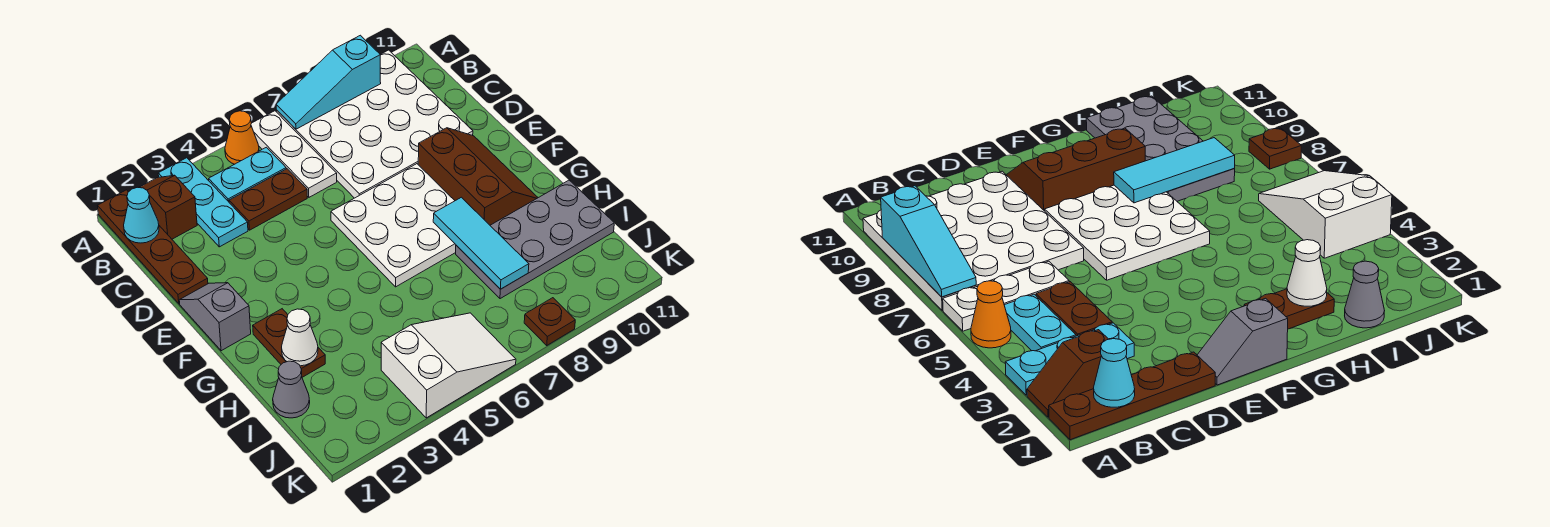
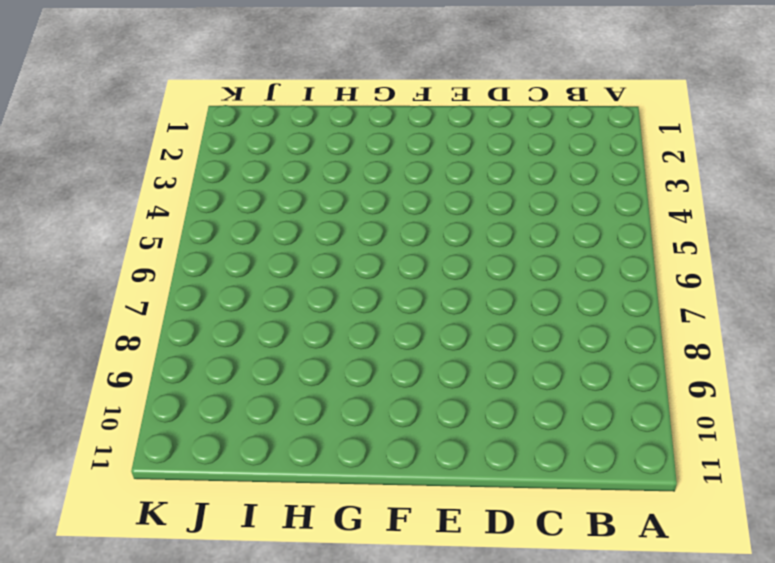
none -> brown plate A1:D1 level 1
none -> brown slope A2:B2 level 1 top B
none -> cyan plate A3:C3 level 1

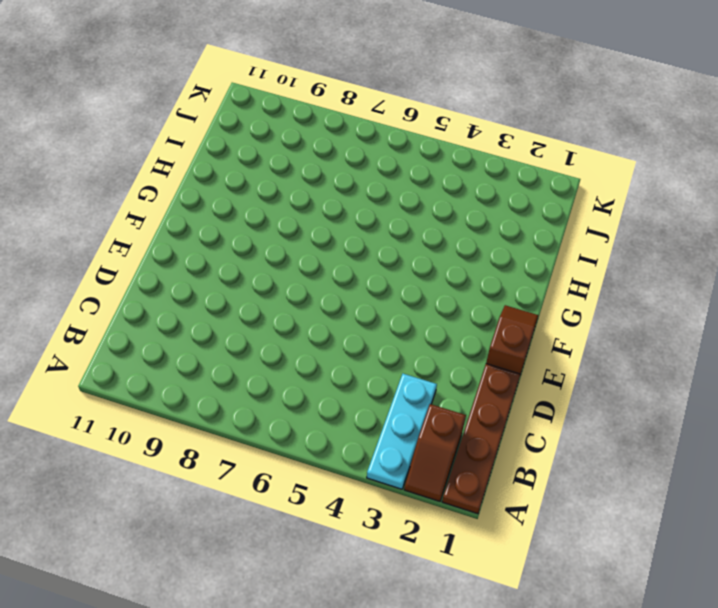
brown slope E1:F1 level 1 top E -> grey slope E1:F1 level 1 top F
none -> orange cone A5 level 1
none -> white plate A6:C6 level 1
none -> white plate A7:D10 level 1

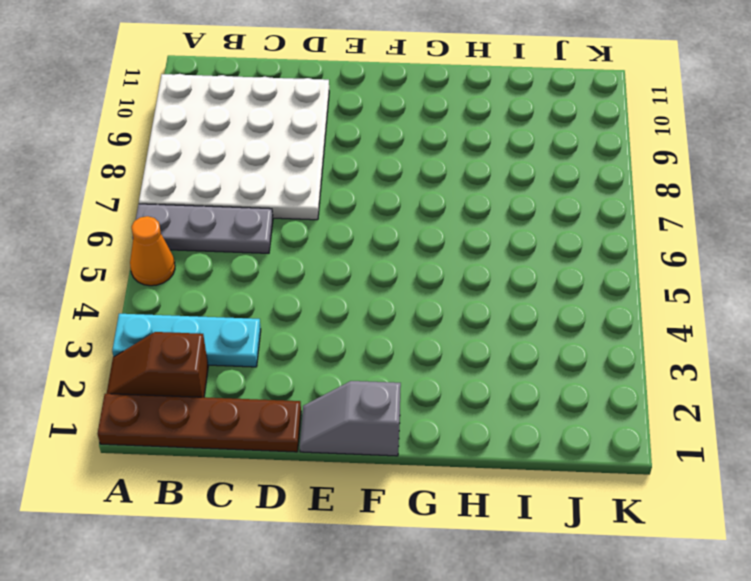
grey plate A6:C6 level 1 -> white plate A6:C6 level 1
none -> cyan plate B4:B5 level 1
none -> brown plate C4:C5 level 1
none -> white plate E6:G8 level 1

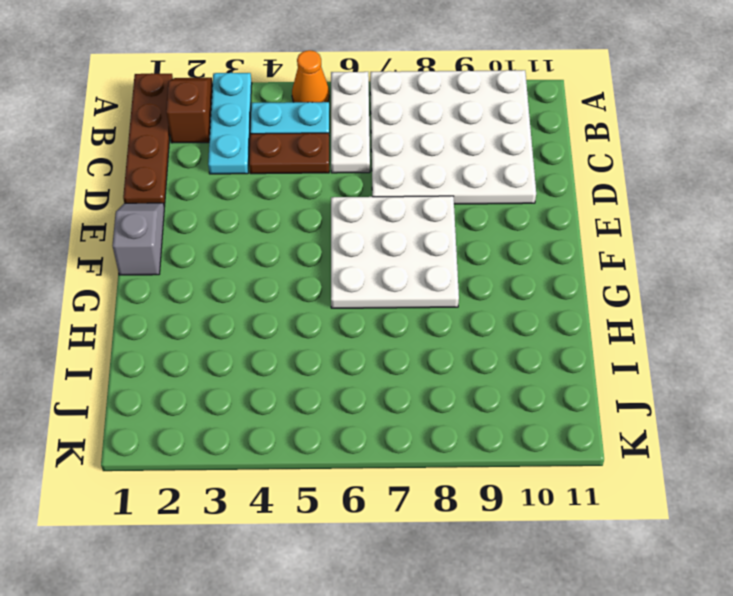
none -> brown slope E9:G10 level 1 top 9
none -> brown plate G2:H2 level 1
none -> grey plate H8:I11 level 1

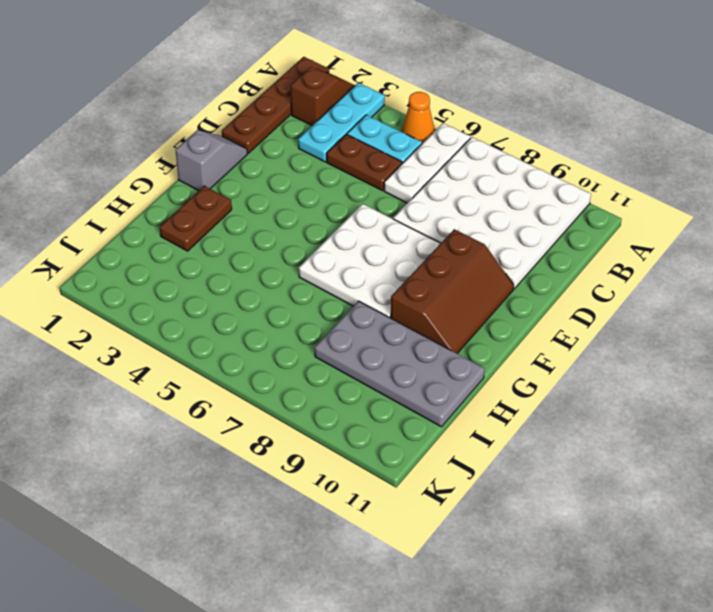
none -> grey cone I1 level 1
none -> white slope J4:K6 level 1 top 4
none -> brown plate K8 level 1

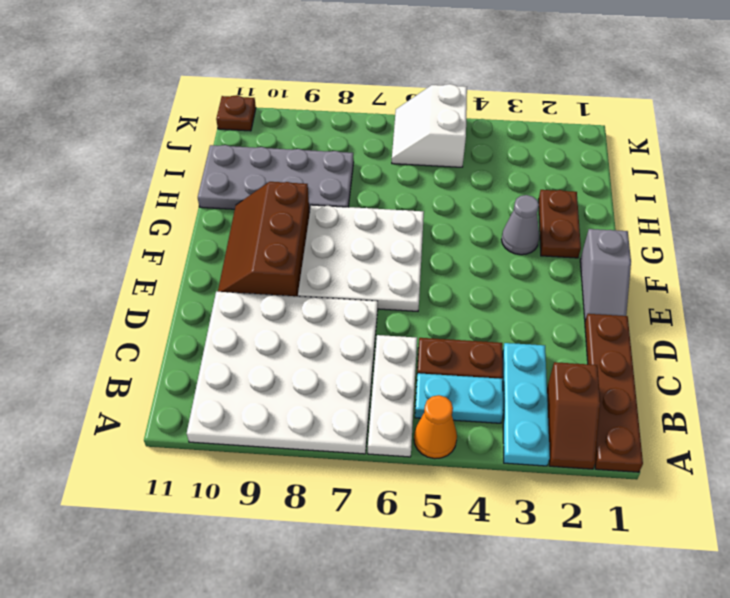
grey cone G3 level 1 -> grey cone I1 level 1
white slope J5:K6 level 1 top 5 -> white slope J4:K6 level 1 top 4
brown plate K11 level 1 -> brown plate K8 level 1
none -> cyan slope A7:A9 level 2 top 9
none -> cyan cone B1 level 2
none -> cyan tile G8:I8 level 2

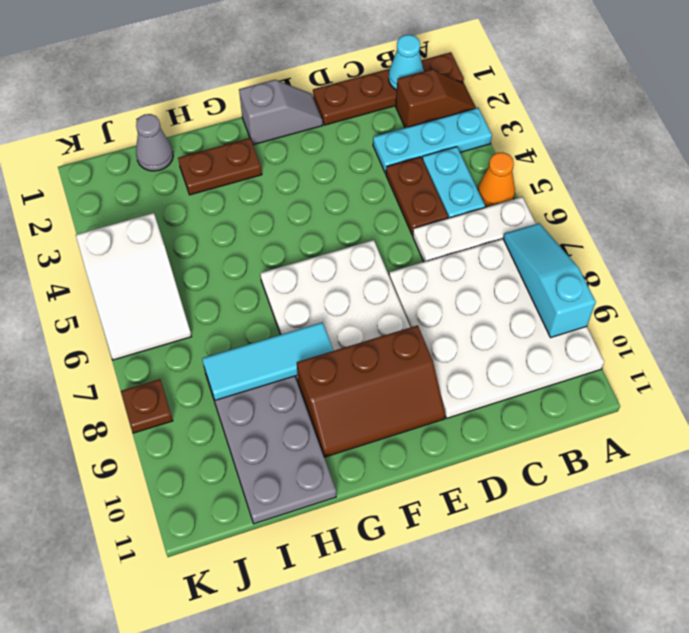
none -> white cone H2 level 2

